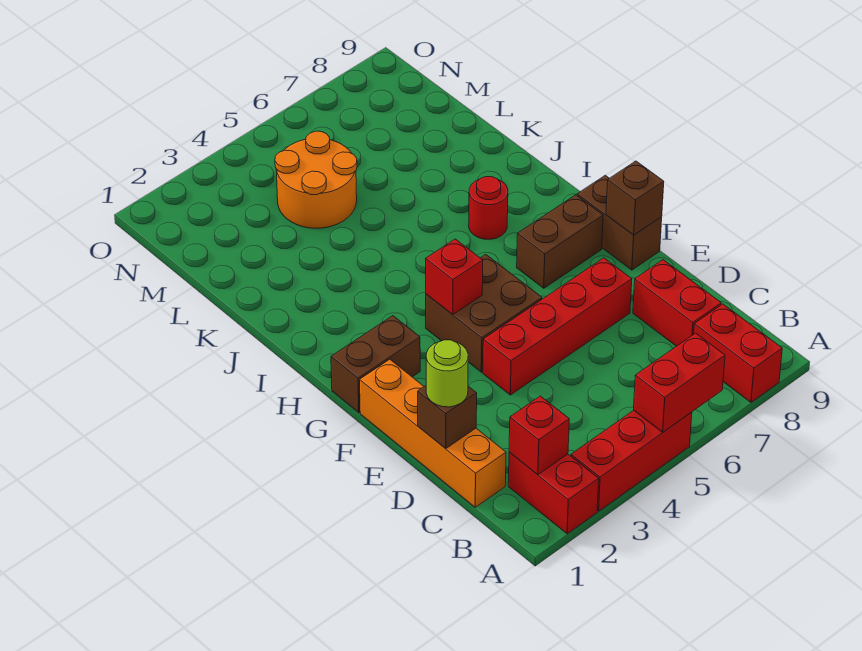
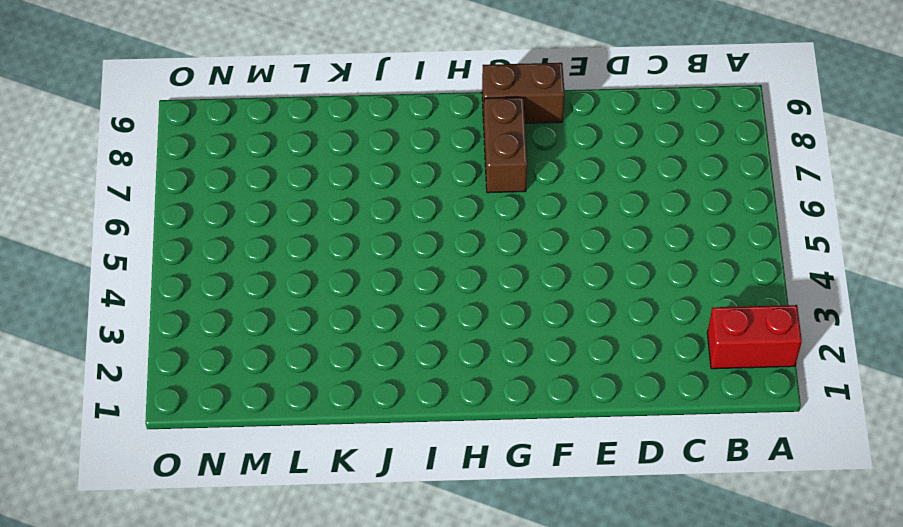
none -> red brick A3:A5 level 1
none -> red brick A8:B8 level 1
none -> orange brick C1:F1 level 1

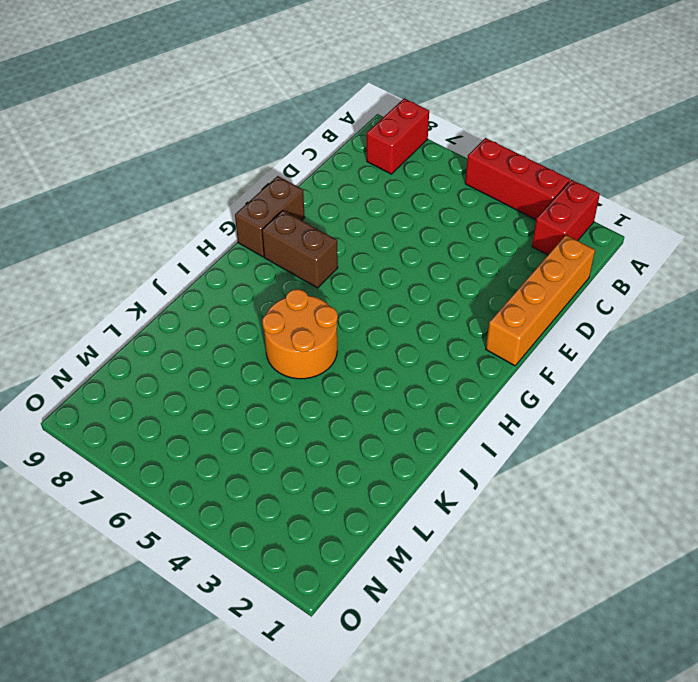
orange round brick I5:J6 level 1 -> orange round brick L4:M5 level 1
none -> red brick C8:D8 level 1
none -> red brick E4:E7 level 1
none -> brown brick F4:G5 level 1

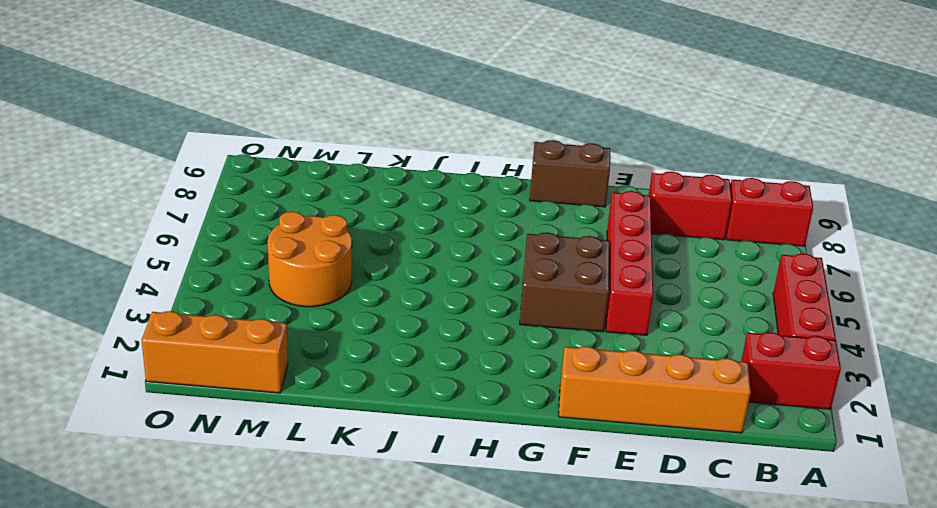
orange brick M1:O1 level 1 -> none
none -> brown brick G1:G2 level 1
none -> brown brick G7:G8 level 1
none -> red round brick I7 level 1

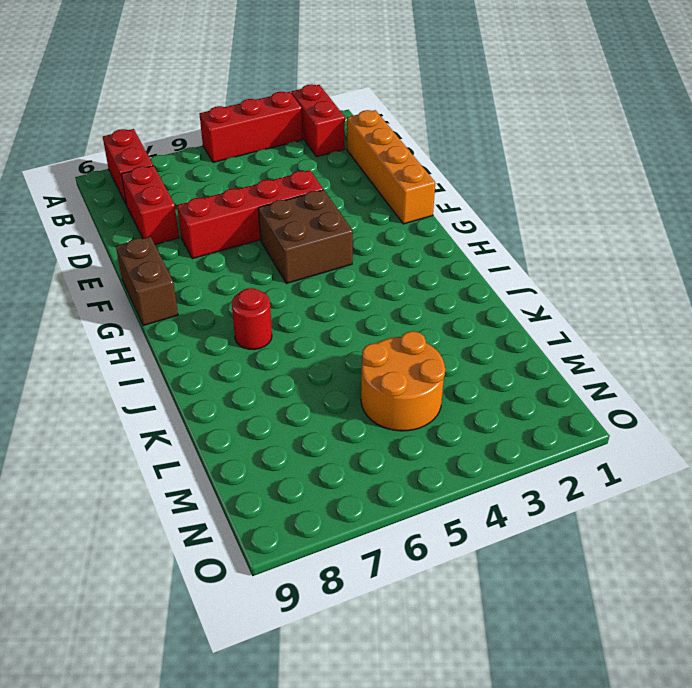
none -> brown brick G1:G2 level 1
none -> brown brick G7:G8 level 1
none -> red brick A5:A6 level 2

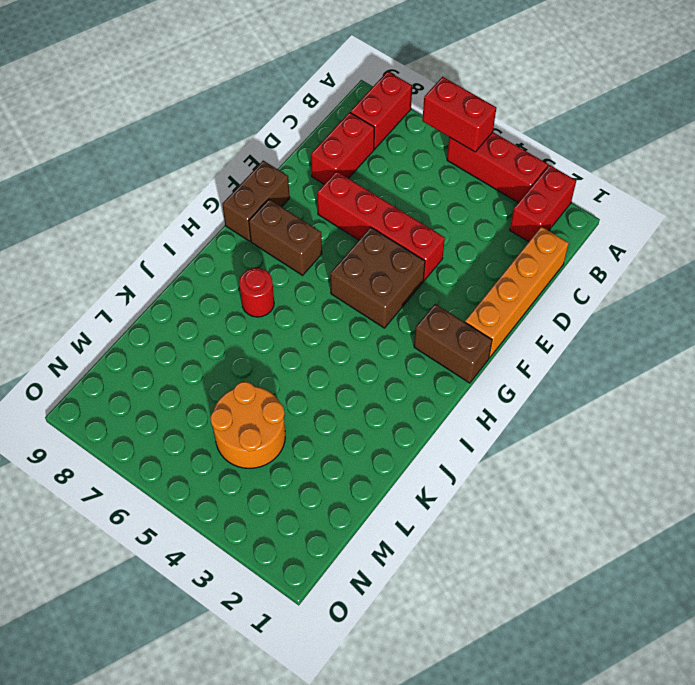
none -> red brick B2 level 2
none -> brown brick D1 level 2
none -> brown brick F9 level 2

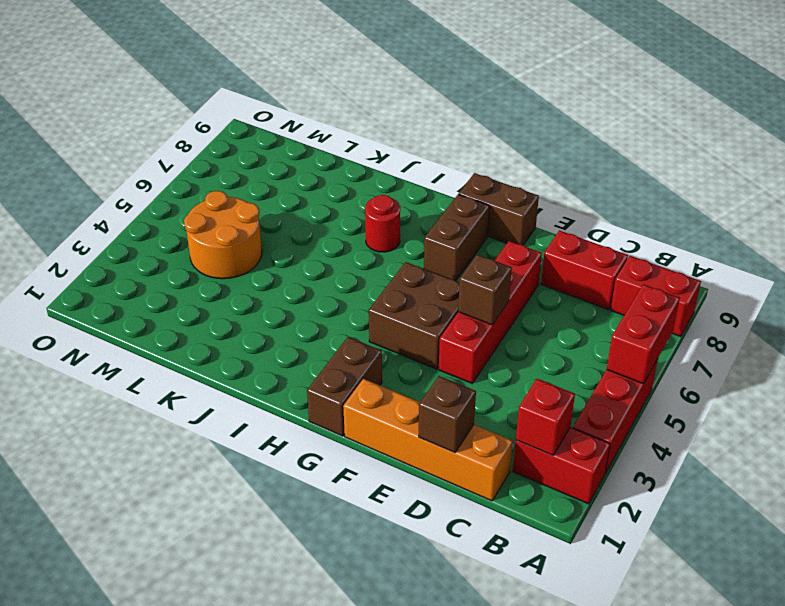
brown brick E5 level 2 -> brown brick F9 level 2
none -> red brick G4 level 2
none -> lime round brick D1 level 3

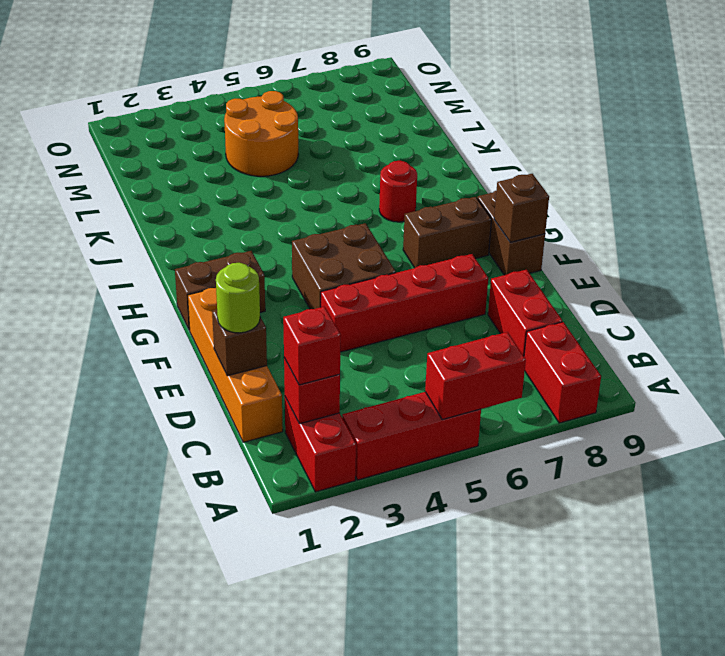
red brick B2 level 3 -> red brick G4 level 2

